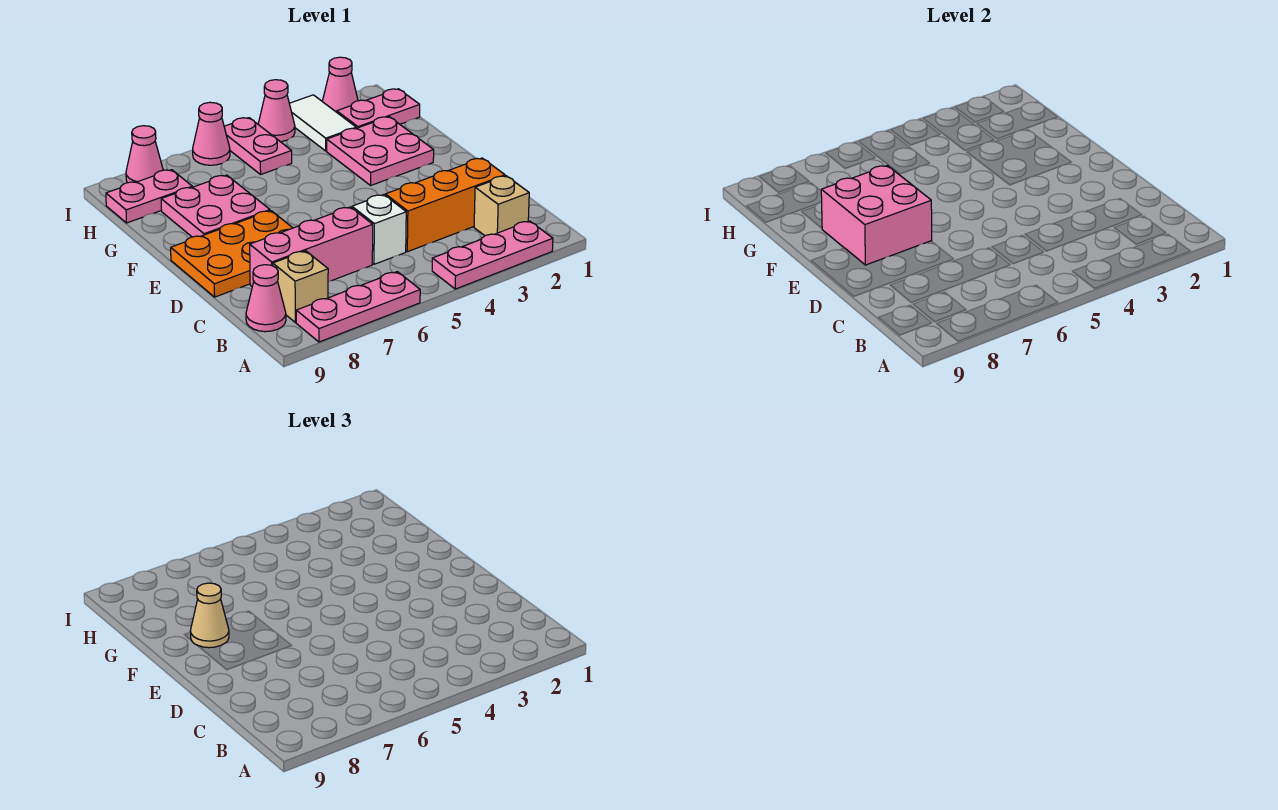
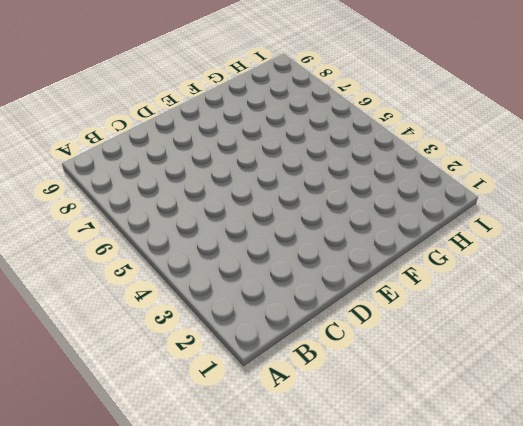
none -> pink plate A2:A4 level 1
none -> pink plate A6:A8 level 1
none -> tan brick B2 level 1

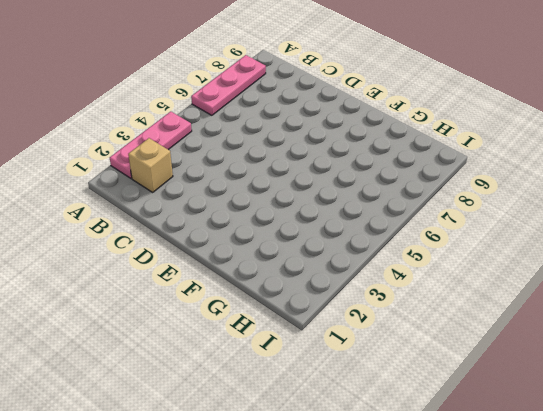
none -> tan brick B8 level 1
none -> pink cone B9 level 1
none -> orange brick C2:C4 level 1

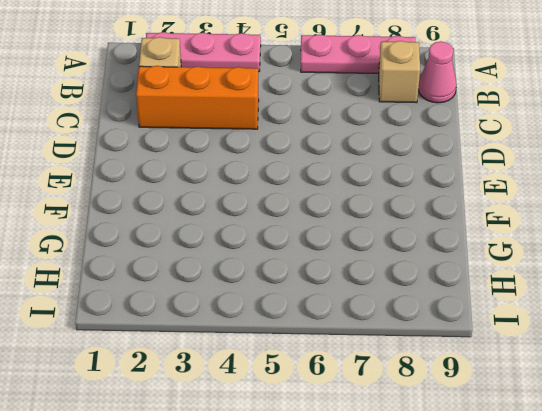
none -> white brick C5 level 1
none -> pink brick C6:C8 level 1
none -> orange plate D7:E9 level 1

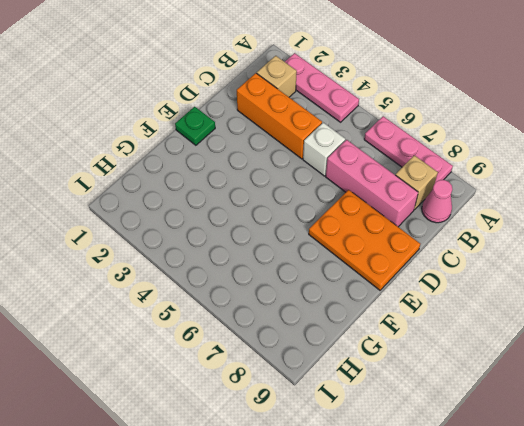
green plate E1 level 1 -> none
none -> pink plate F2:G3 level 1
none -> pink plate F7:G8 level 1
none -> pink plate H1:H2 level 1

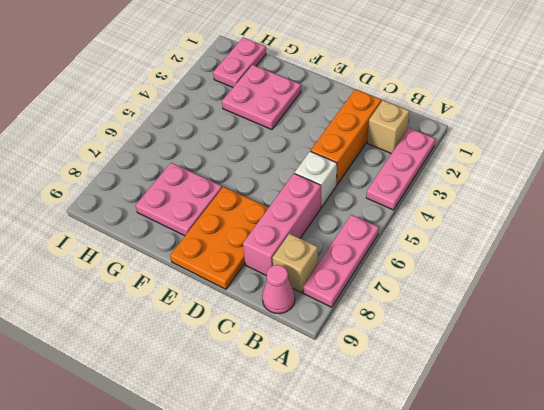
none -> white tile H3:I3 level 1
none -> pink plate H5:I5 level 1
none -> pink plate H8:H9 level 1

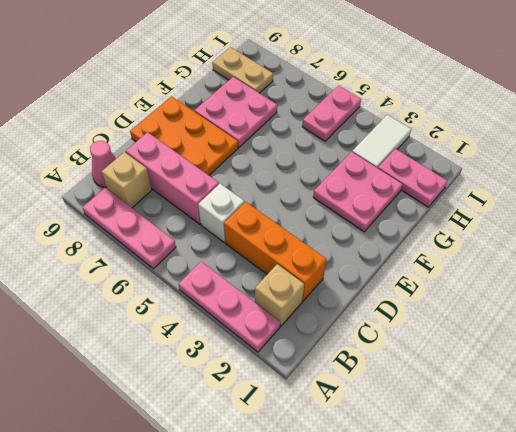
tan plate H8:H9 level 1 -> pink plate H8:H9 level 1
none -> pink cone I2 level 1
none -> pink cone I4 level 1
none -> pink cone I6 level 1

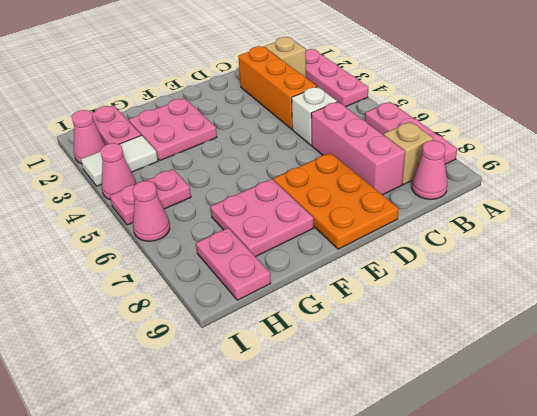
none -> pink cone I8 level 1
none -> pink brick E7:F8 level 2
none -> tan cone F8 level 3

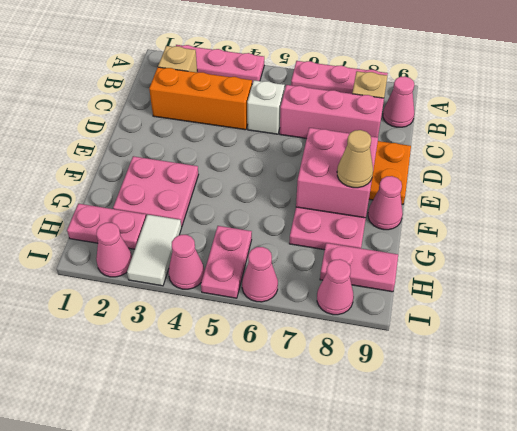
pink cone F9 level 1 -> none

